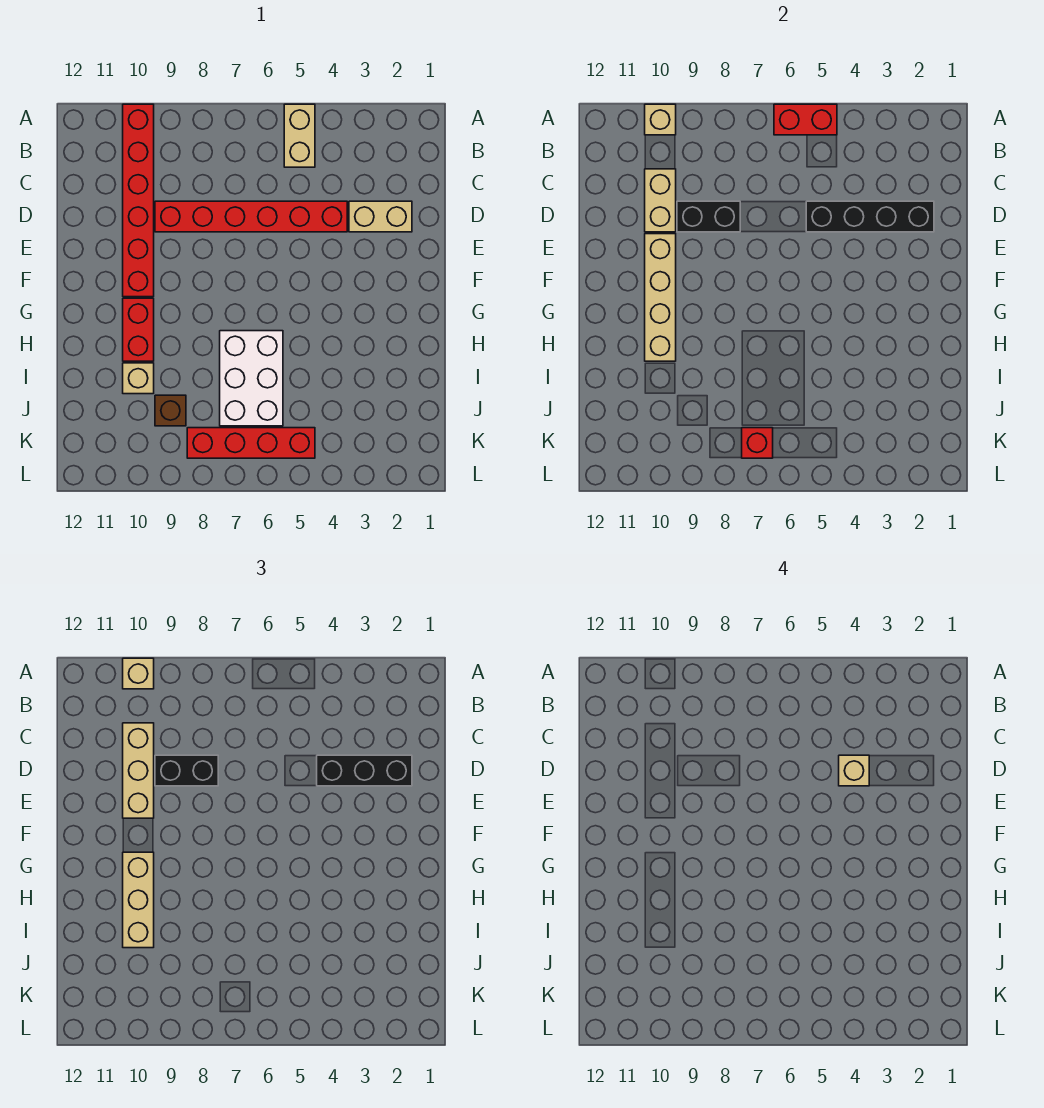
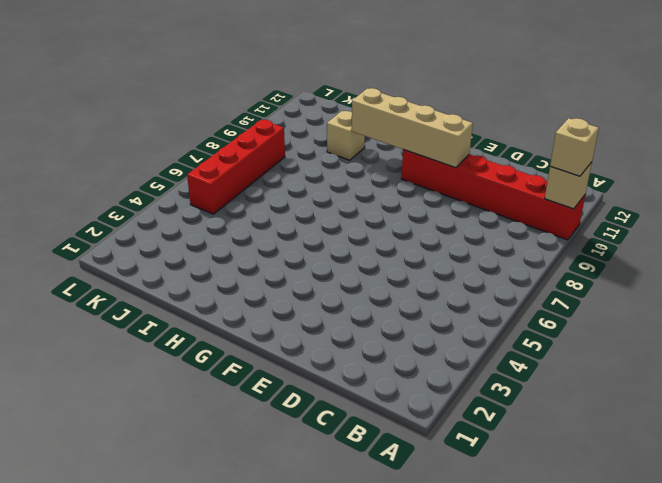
none -> tan brick A5:B5 level 1
none -> tan brick D2:D3 level 1
none -> red brick D4:D9 level 1

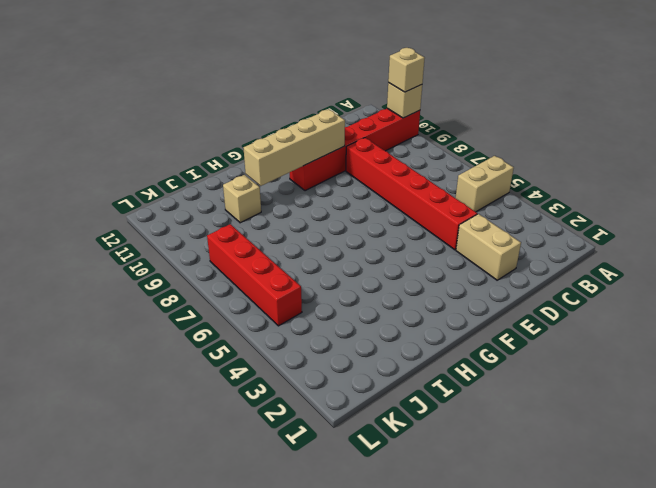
none -> red brick G10:H10 level 1
none -> white brick H6:J7 level 1
none -> brown brick J9 level 1

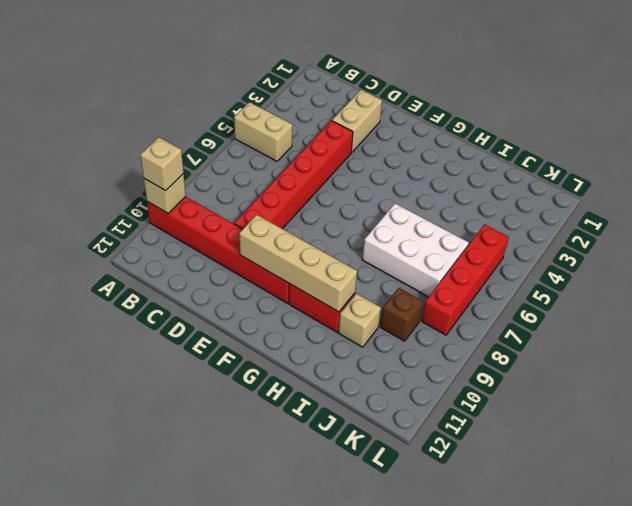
none -> red brick A5:A6 level 2
none -> tan brick C10:D10 level 2
none -> black brick D2:D5 level 2

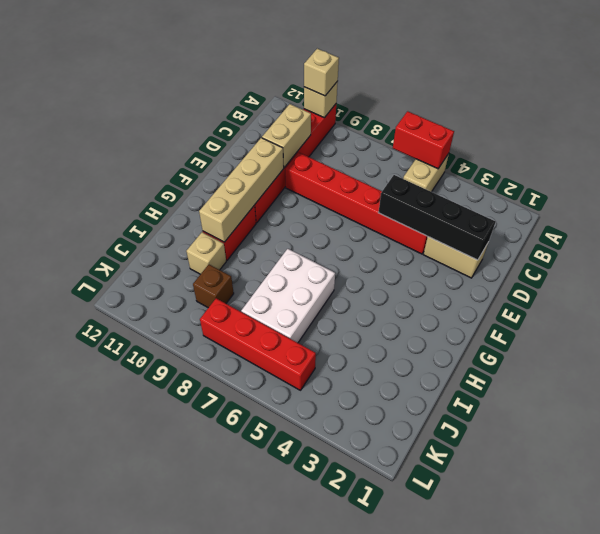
none -> black brick D8:D9 level 2
none -> red brick K7 level 2
none -> tan brick C10:E10 level 3

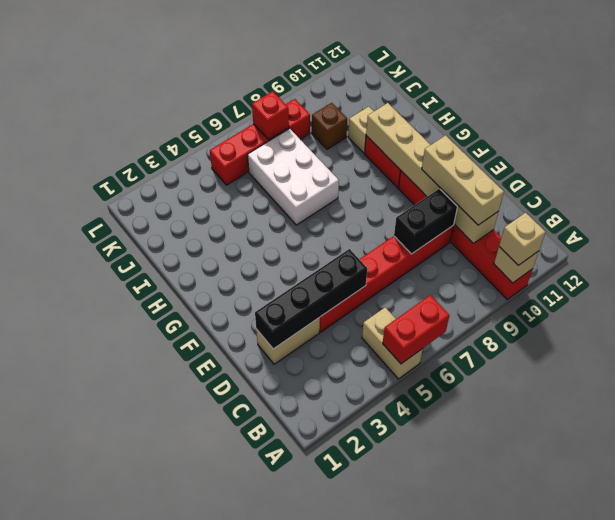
none -> black brick D2:D4 level 3
none -> black brick D8:D9 level 3
none -> tan brick G10:I10 level 3

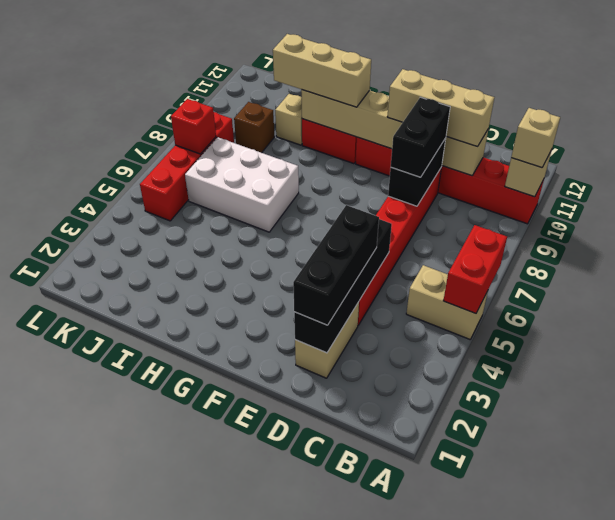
none -> tan brick D4 level 4

